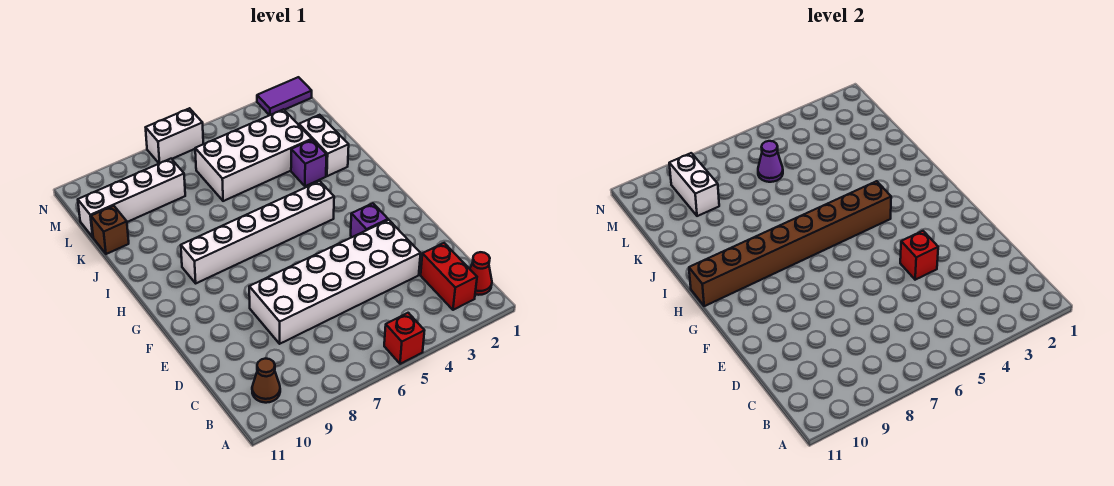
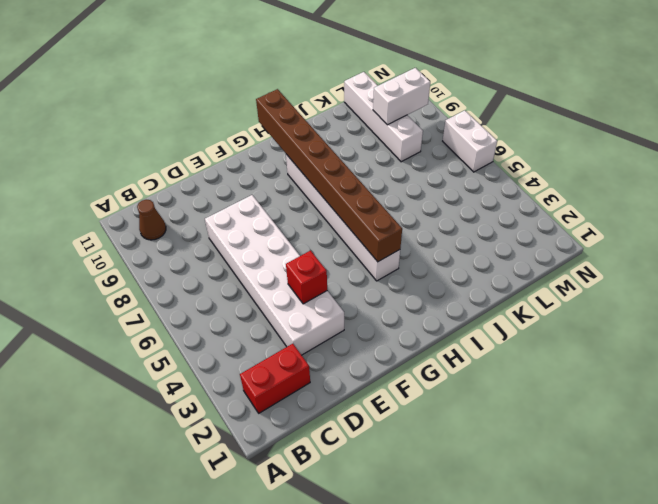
none -> red brick A5 level 1
none -> red cone B1 level 1
none -> purple brick F3 level 1

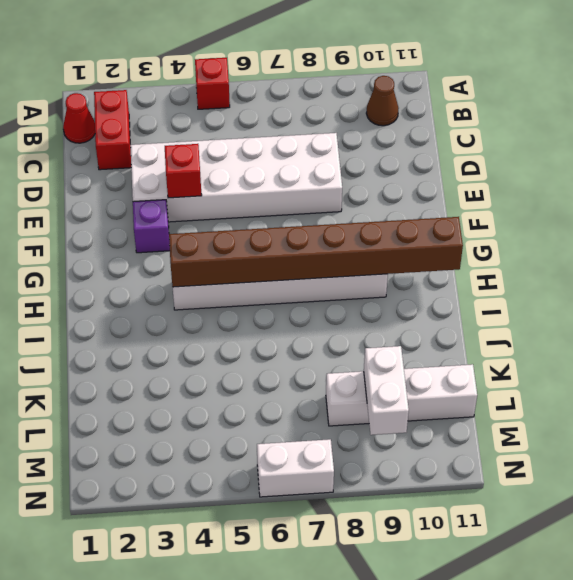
none -> white brick J2:K2 level 1
none -> purple brick J3 level 1
none -> white brick K3:L6 level 1

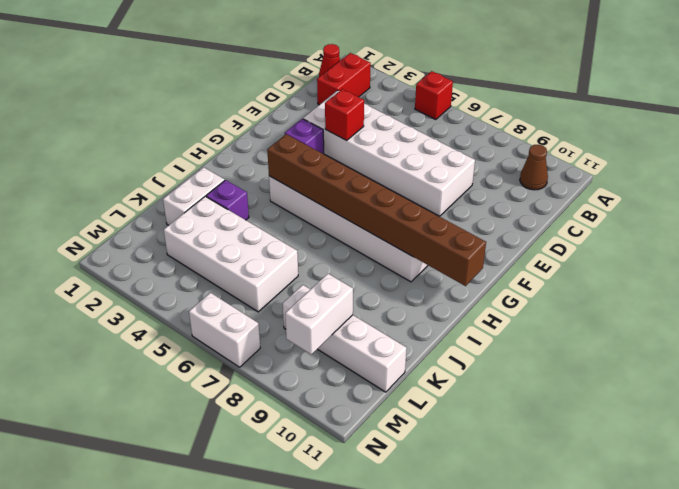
none -> brown brick K11 level 1
none -> purple tile N1:N2 level 1
none -> purple cone L6 level 2

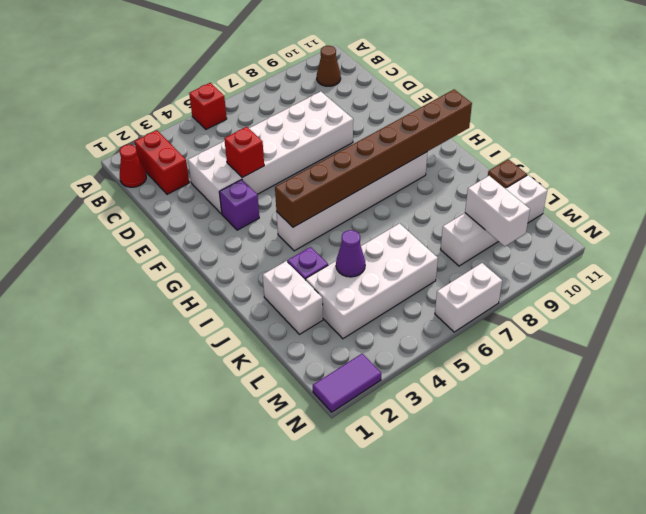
purple cone K4 level 2 -> purple cone L6 level 2

